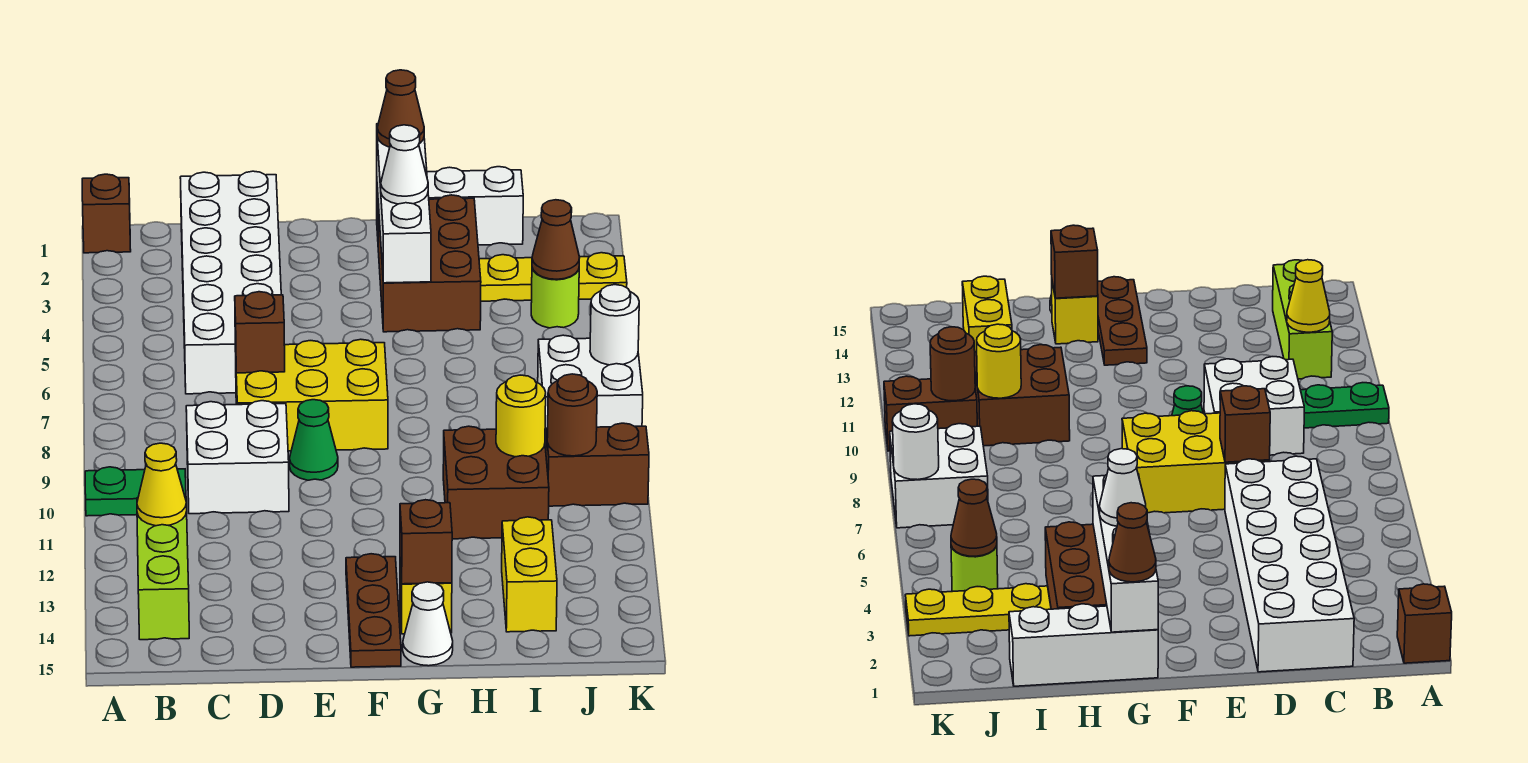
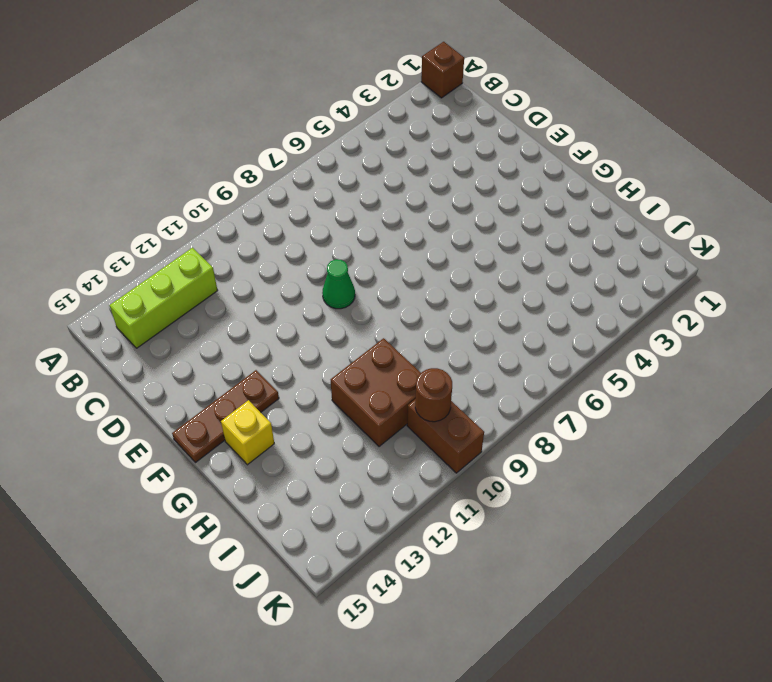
none -> green plate A10:B10 level 1
none -> white brick C1:D6 level 1
none -> white brick C9:D10 level 1

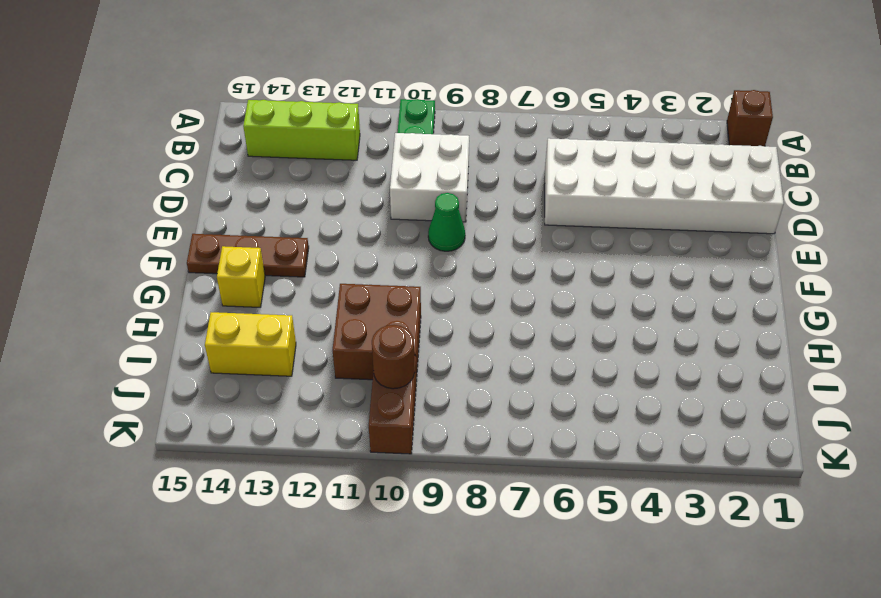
none -> yellow brick D7:F8 level 1
none -> white brick G1:I1 level 1
none -> brown brick G2:H4 level 1

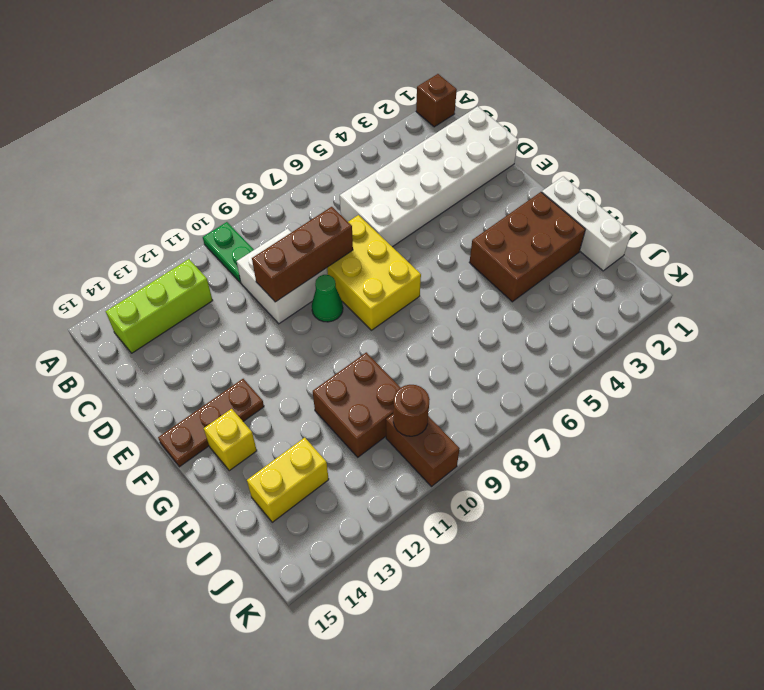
brown brick D8:D10 level 2 -> none
none -> white cone G15 level 1
none -> yellow plate I3:K3 level 1
none -> lime round brick J4 level 1

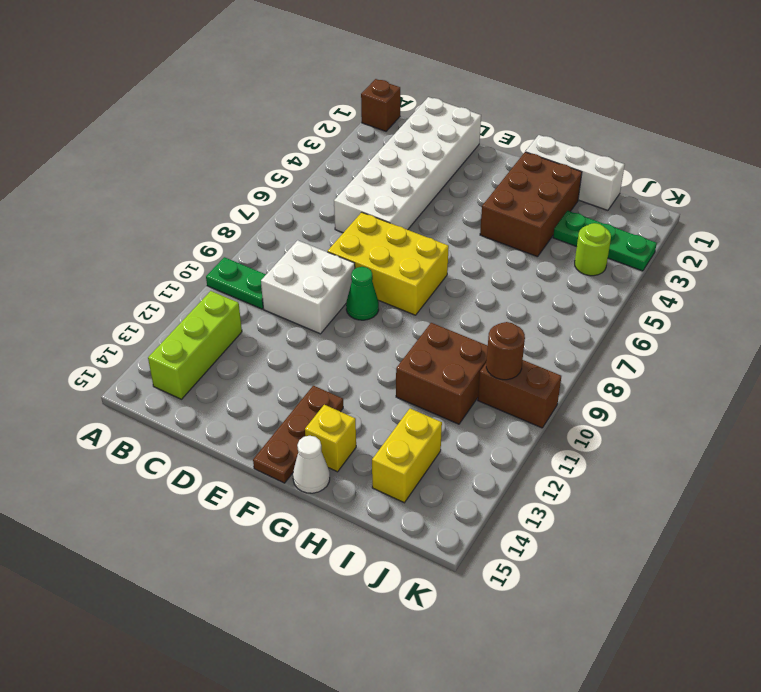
green plate I3:K3 level 1 -> yellow plate I3:K3 level 1
none -> white brick J7:K8 level 1
none -> yellow cone B12 level 2
none -> brown brick D7 level 2

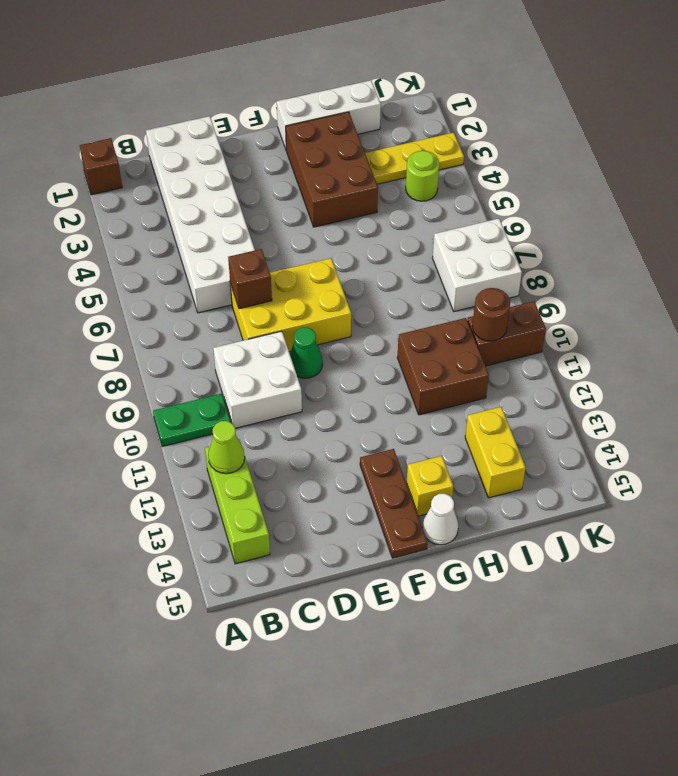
lime cone B12 level 2 -> yellow cone B12 level 2
none -> white brick G1:G4 level 2
none -> brown brick G14 level 2
none -> yellow round brick I10 level 2

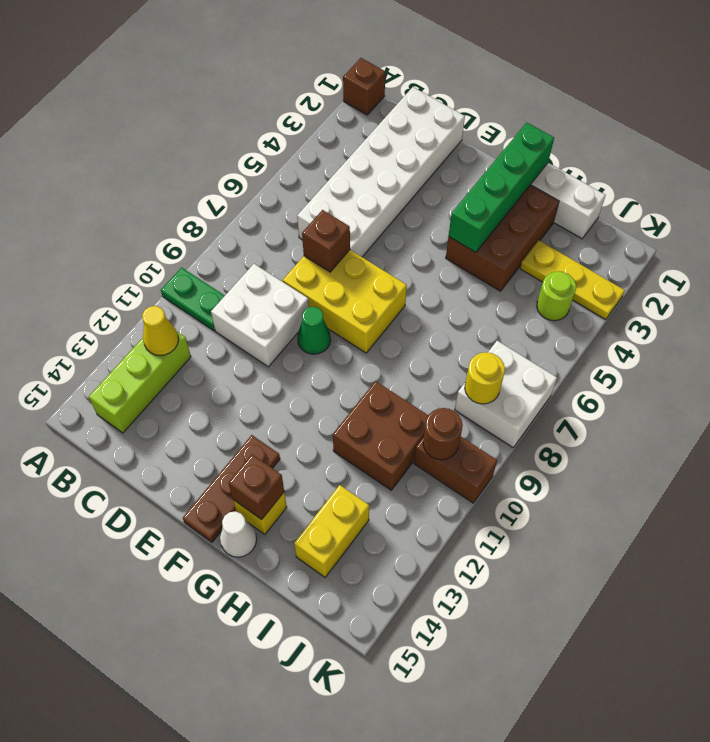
green brick G1:G4 level 2 -> white brick G1:G4 level 2
yellow round brick J8 level 2 -> yellow round brick I10 level 2
none -> brown cone J4 level 2
none -> white round brick K7 level 2
none -> brown cone G1 level 3

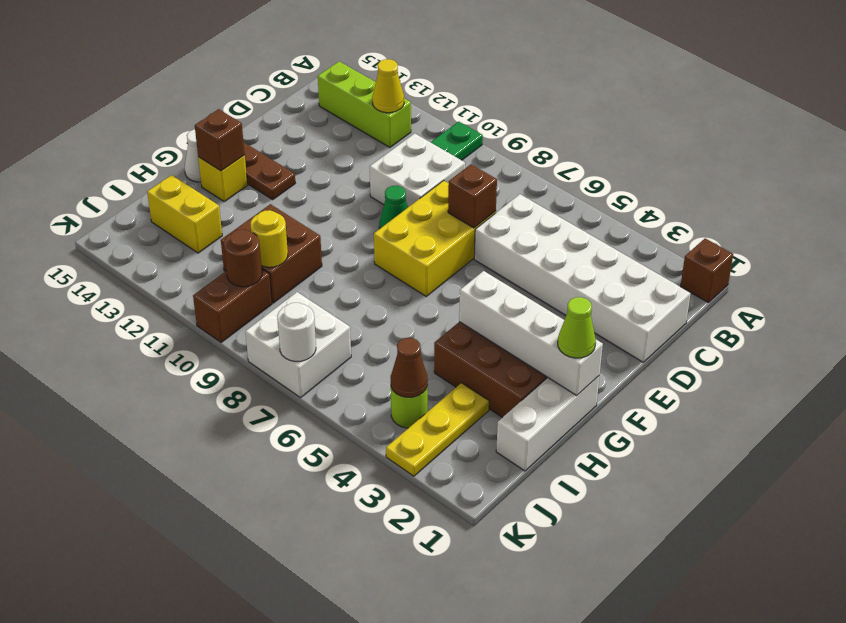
lime cone G1 level 3 -> brown cone G1 level 3
none -> white cone G3 level 3

